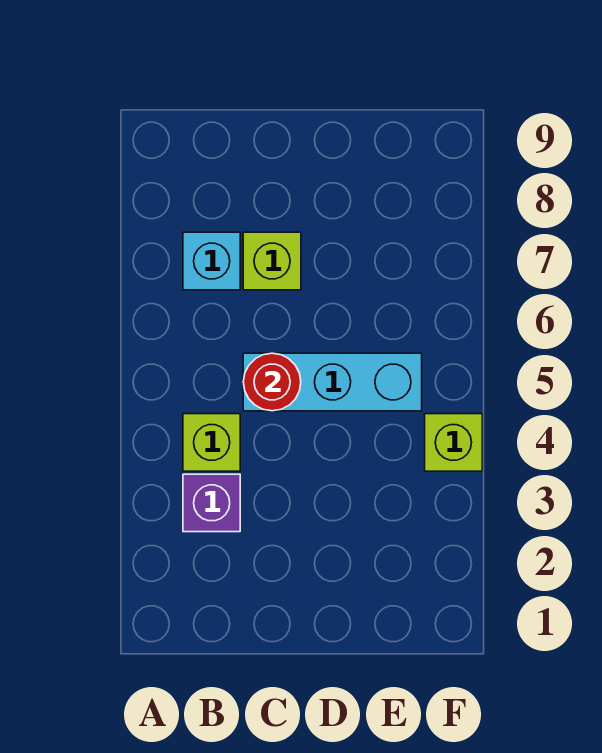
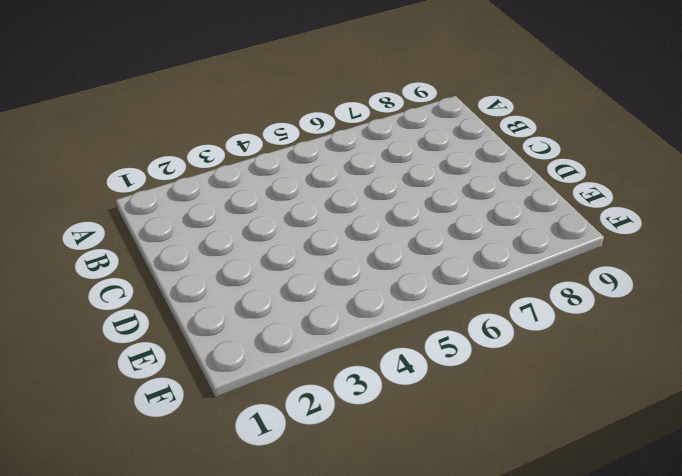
none -> purple brick B3 level 1
none -> lime brick B4 level 1

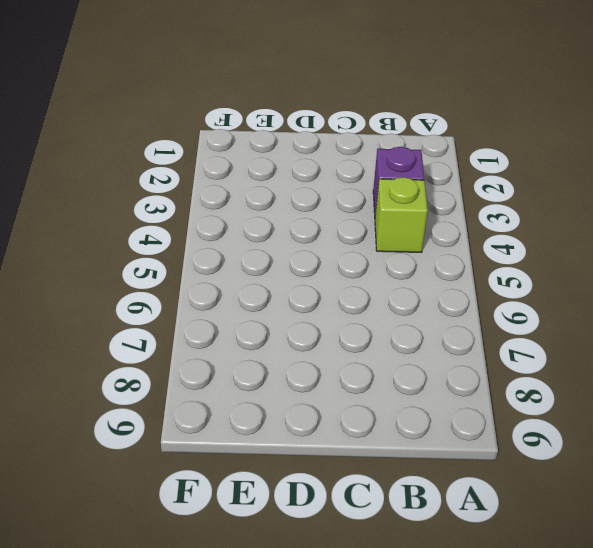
none -> cyan brick B7 level 1
none -> cyan brick C5:E5 level 1

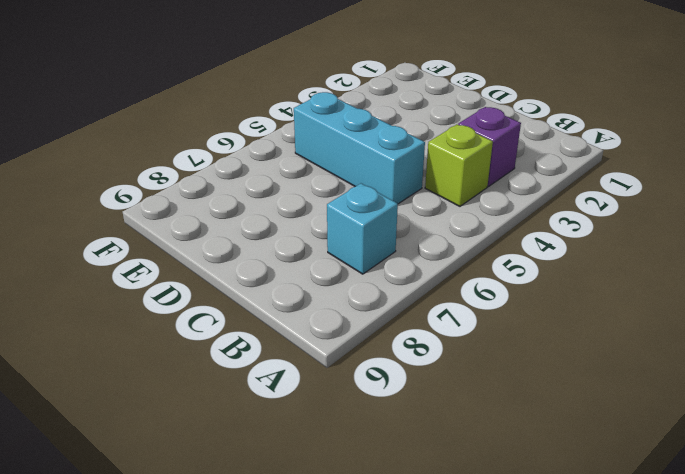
none -> lime brick C7 level 1
none -> lime brick F4 level 1

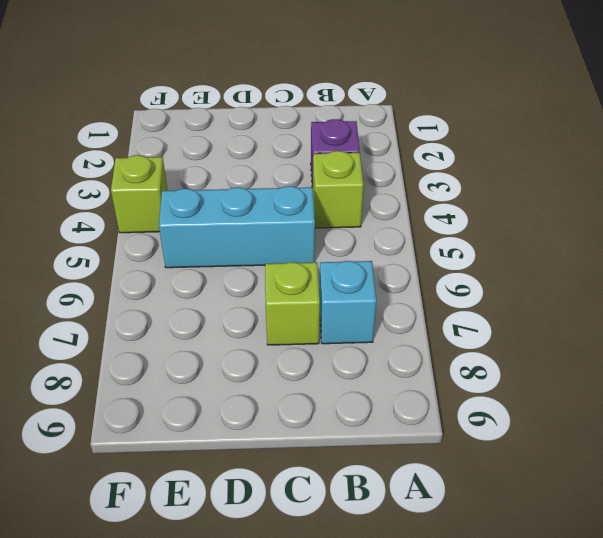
none -> red round brick C5 level 2

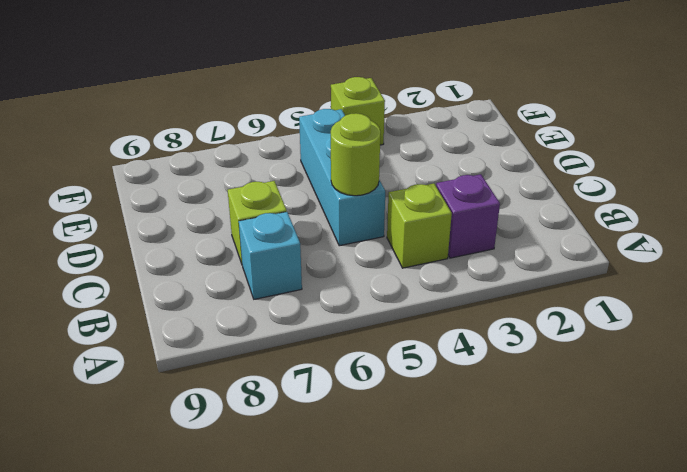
lime round brick C5 level 2 -> red round brick C5 level 2

